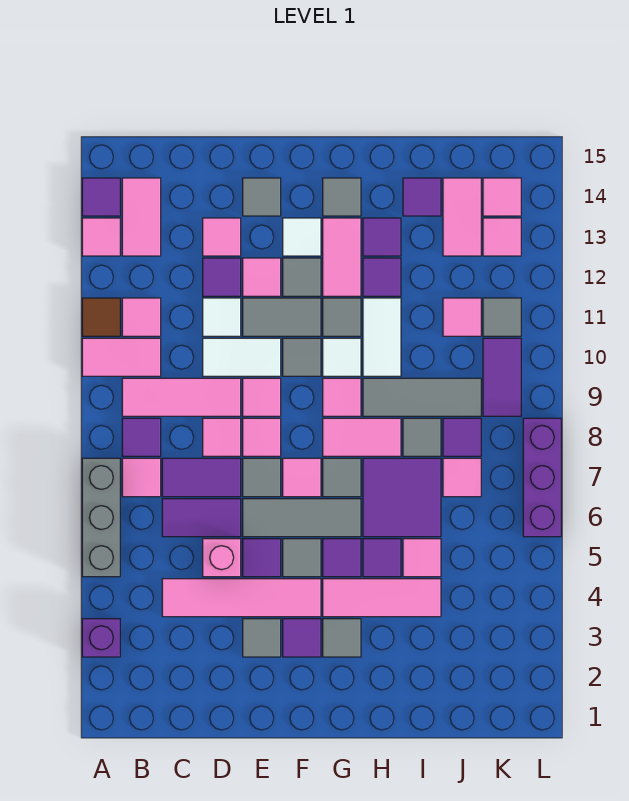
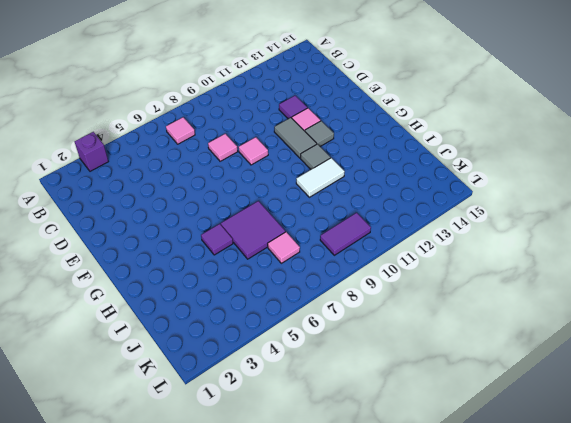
none -> grey brick A5:A7 level 1
none -> pink tile A10:B10 level 1
none -> brown tile A11 level 1
none -> pink tile A13 level 1

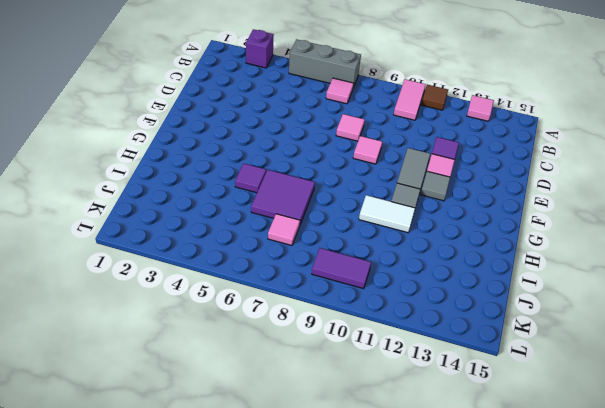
none -> purple tile A14 level 1
none -> purple tile B8 level 1
none -> pink tile B9:D9 level 1
none -> pink tile B11 level 1

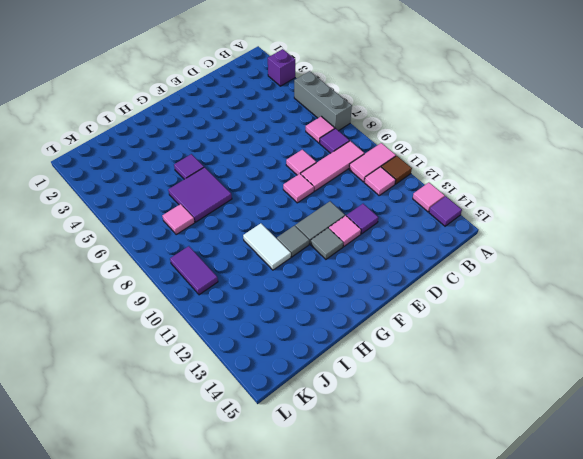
none -> pink tile B13:B14 level 1
none -> pink tile C4:F4 level 1
none -> purple tile C6:D6 level 1
none -> purple tile C7:D7 level 1

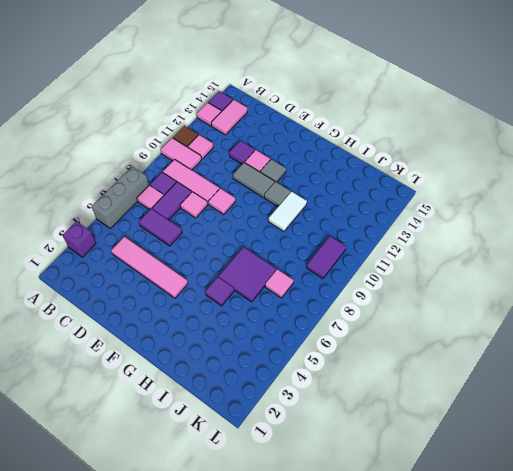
purple tile C7:C8 level 1 -> purple tile C7:D7 level 1
none -> pink brick D5 level 1
none -> white tile D10:E10 level 1
none -> white tile D11 level 1
none -> pink tile D13 level 1

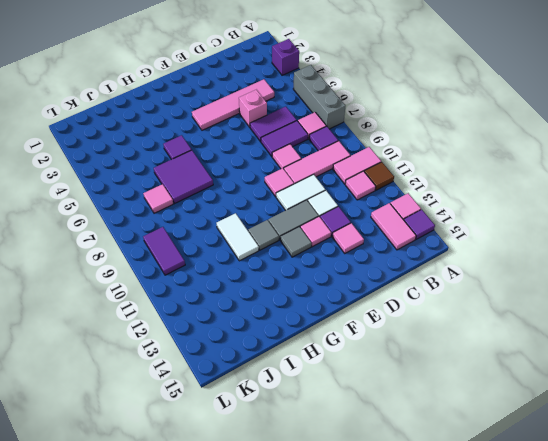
none -> grey tile E3 level 1
none -> purple tile E5 level 1
none -> grey tile E6:G6 level 1
none -> grey tile E7 level 1

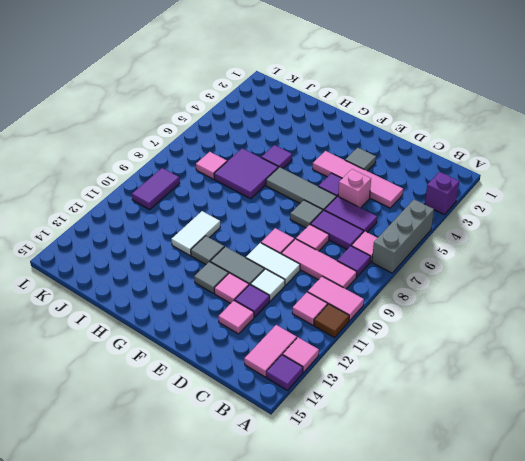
none -> pink tile E8 level 1
none -> grey tile E14 level 1
none -> purple tile F3 level 1
none -> grey tile F5 level 1

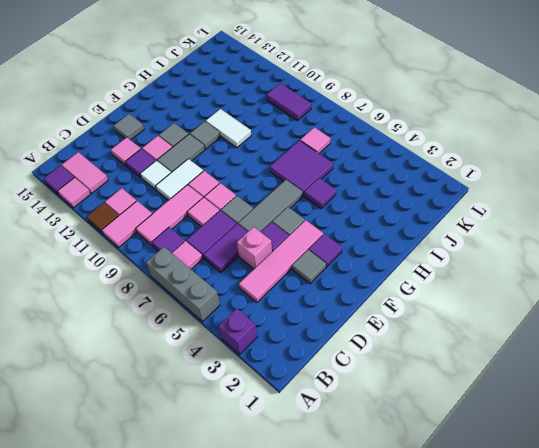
none -> pink tile F7 level 1
none -> grey tile F10 level 1
none -> white tile F13 level 1
none -> grey tile G3 level 1

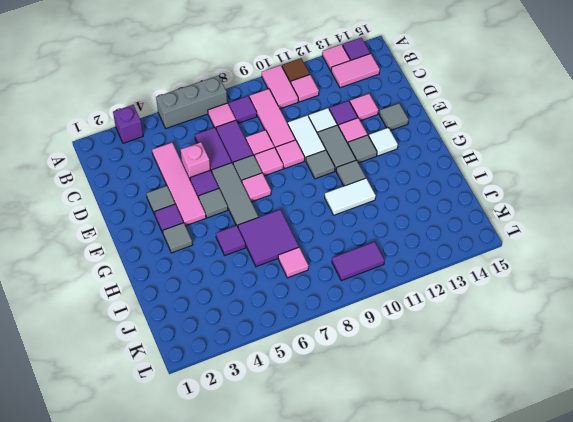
none -> pink tile G4:I4 level 1
none -> purple tile G5 level 1
none -> grey tile G7 level 1
none -> pink tile G8:H8 level 1

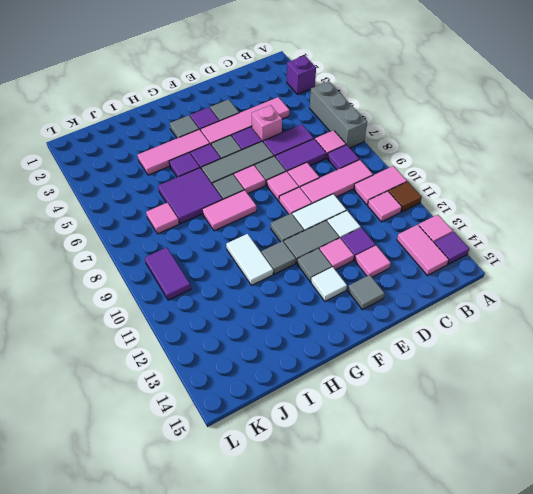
none -> pink tile G9 level 1
none -> white tile G10 level 1
none -> pink tile G12:G13 level 1
none -> grey tile G14 level 1

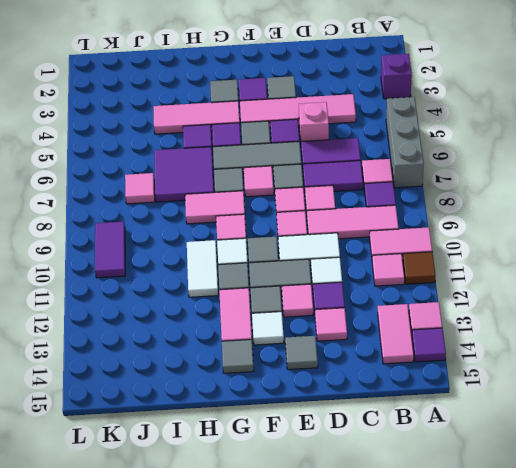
none -> grey tile H9:J9 level 1
none -> purple tile H12 level 1
none -> purple tile H13 level 1
none -> pink tile I5 level 1

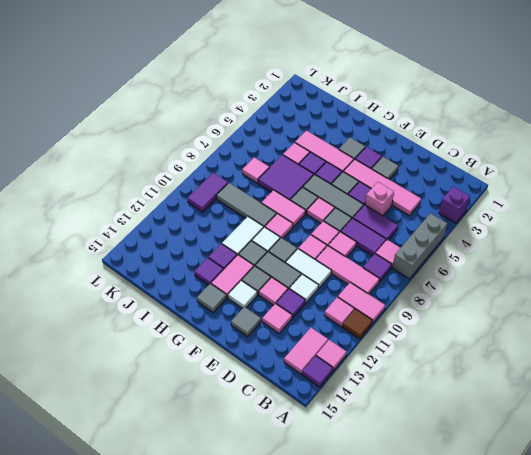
none -> grey tile I8 level 1
none -> purple tile I14 level 1
none -> purple tile J8 level 1
none -> pink tile J11 level 1

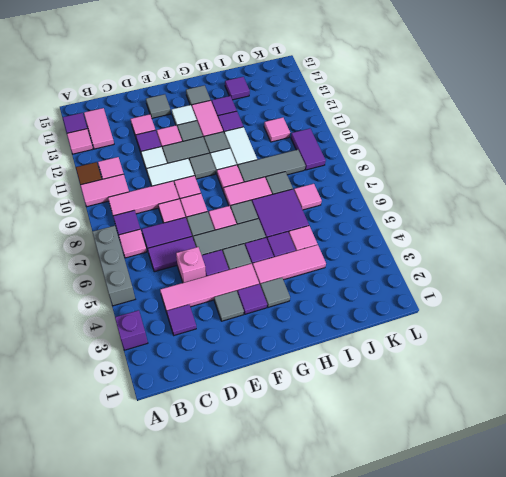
purple tile C3 level 1 -> purple tile J8 level 1
none -> pink tile J13:J14 level 1
none -> grey tile K11 level 1
none -> pink tile K13 level 1
none -> pink tile K14 level 1

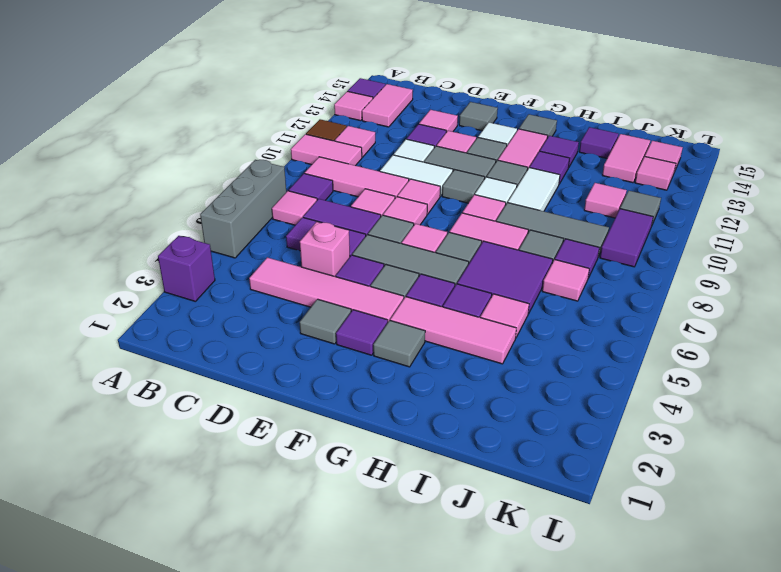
none -> purple brick L6:L8 level 1

